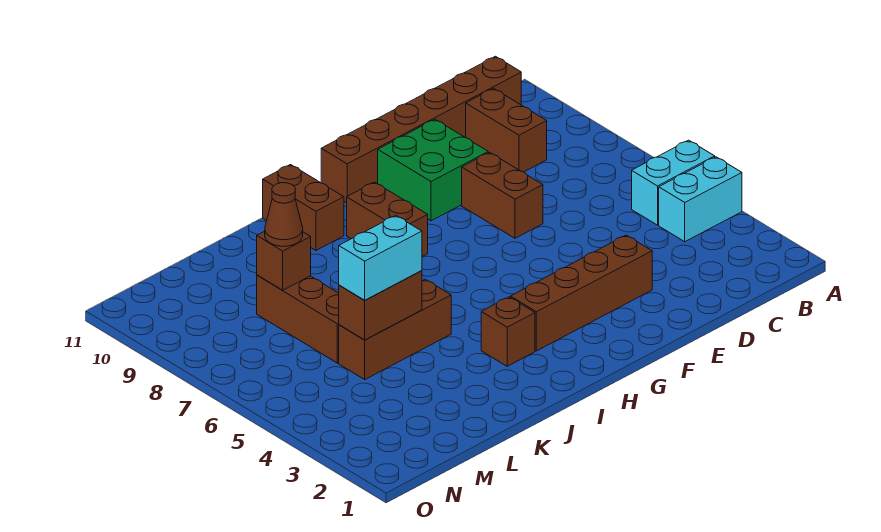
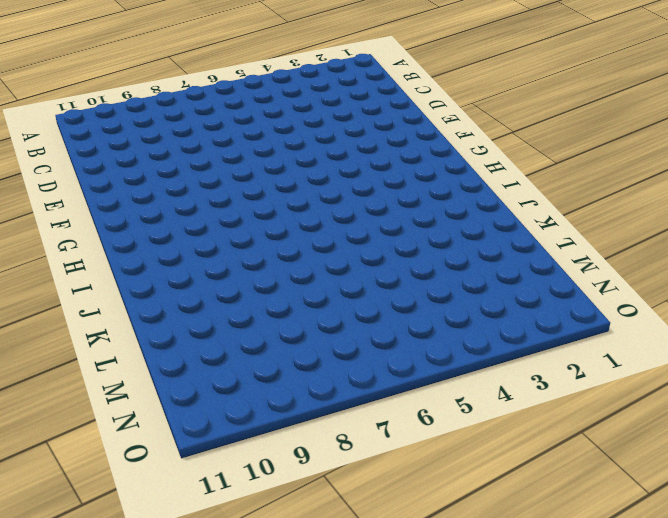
none -> cyan brick A4:B4 level 1
none -> cyan brick A5:B5 level 1
none -> brown brick B11:G11 level 1

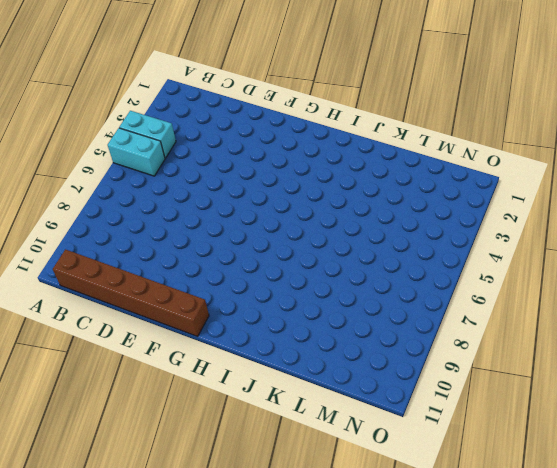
none -> brown brick C9:C10 level 1
none -> brown brick E3:H3 level 1
none -> brown brick E7:E8 level 1

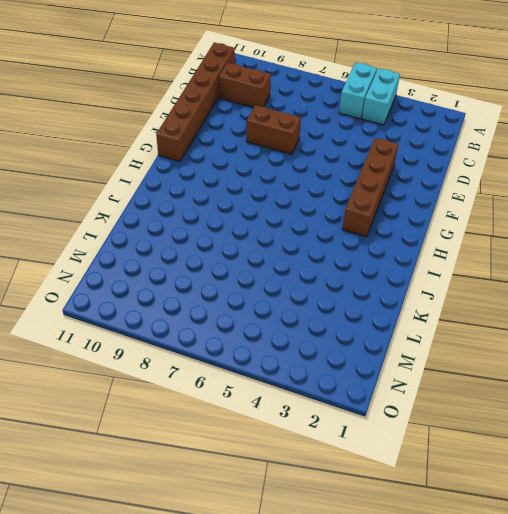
none -> green brick E9:F10 level 1
none -> brown brick H8:H9 level 1
none -> brown brick I3 level 1

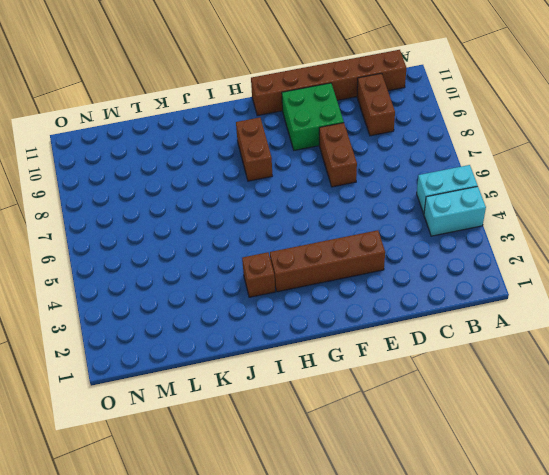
none -> brown brick I10:I11 level 1
none -> brown brick J5:L5 level 1
none -> brown brick L6:L8 level 1

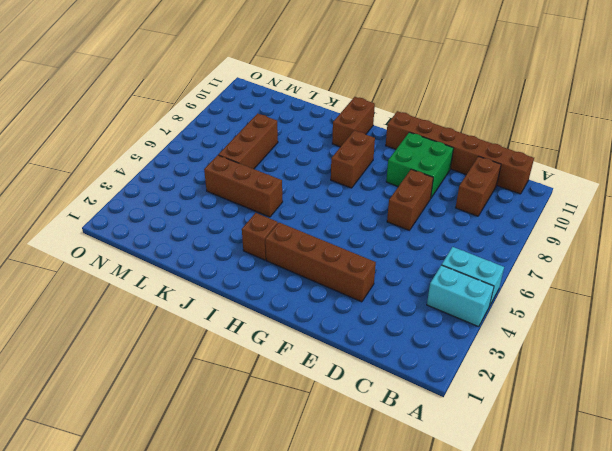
none -> brown brick K5:L5 level 2
none -> brown brick L8 level 2
none -> cyan brick K5:L5 level 3

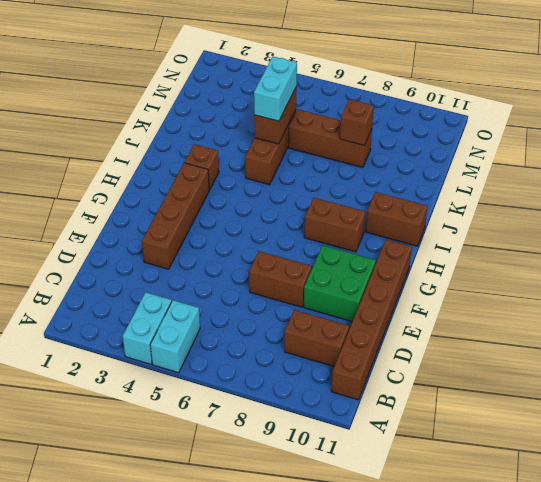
none -> brown cone L8 level 3

